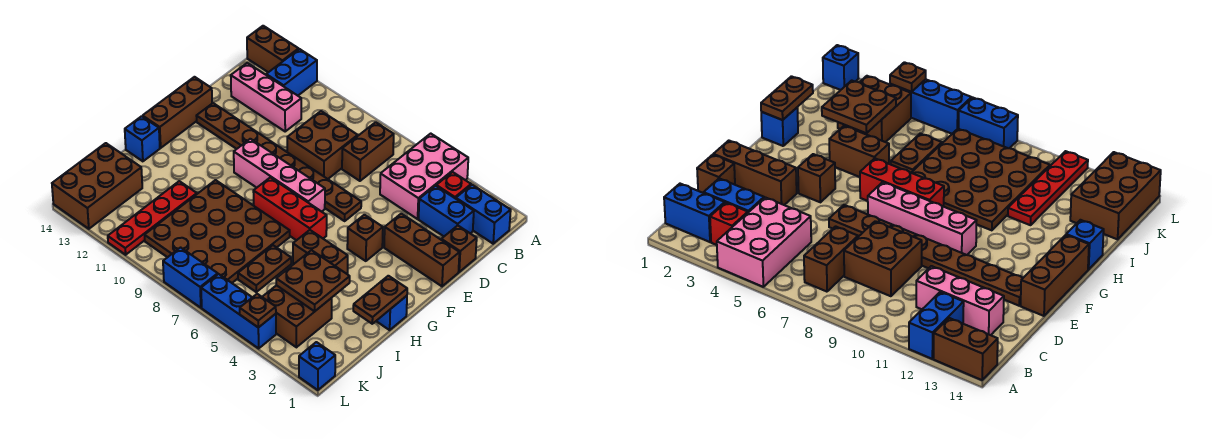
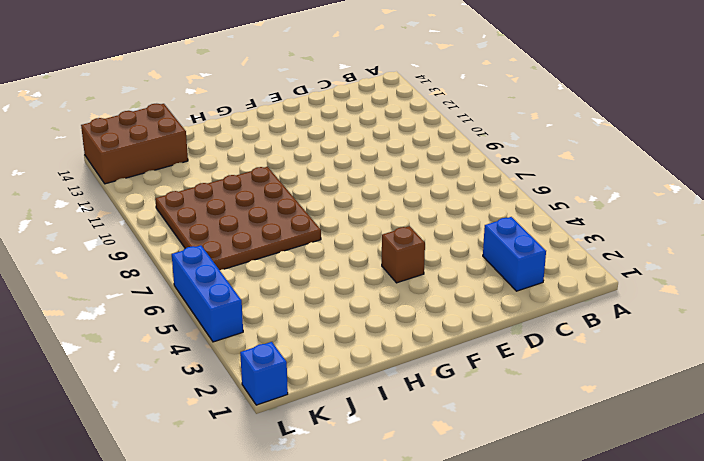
none -> pink brick A4:C5 level 1
none -> blue brick A12:B12 level 1
none -> brown brick A13:A14 level 1
none -> blue brick B1:B2 level 1

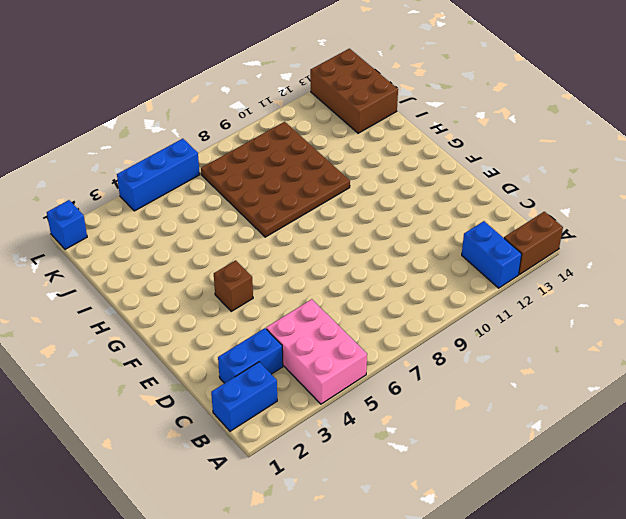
none -> red brick B3 level 1
none -> brown brick B7:C7 level 1
none -> brown brick C8:D9 level 1
none -> pink brick C11:C13 level 1

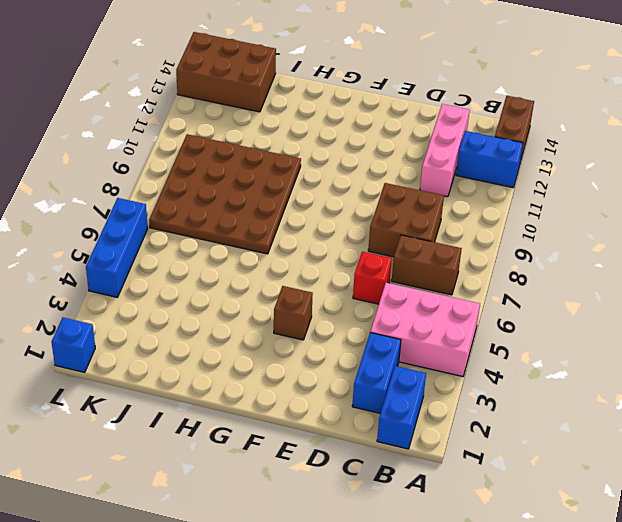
red brick D6 level 1 -> red brick B3 level 1
none -> brown brick D1 level 1
none -> brown brick E1:E3 level 1
none -> brown plate E6:E13 level 1
none -> brown brick E14:G14 level 1

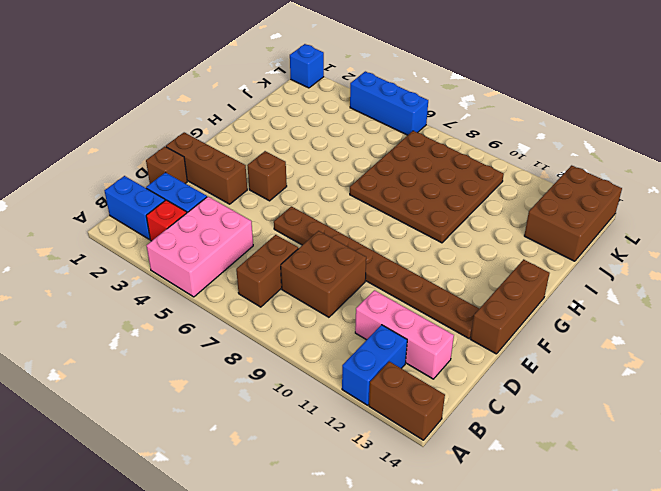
none -> pink brick F7:F10 level 1
none -> red brick G6:G8 level 1
none -> blue brick H1 level 1
none -> brown brick H4:H5 level 1

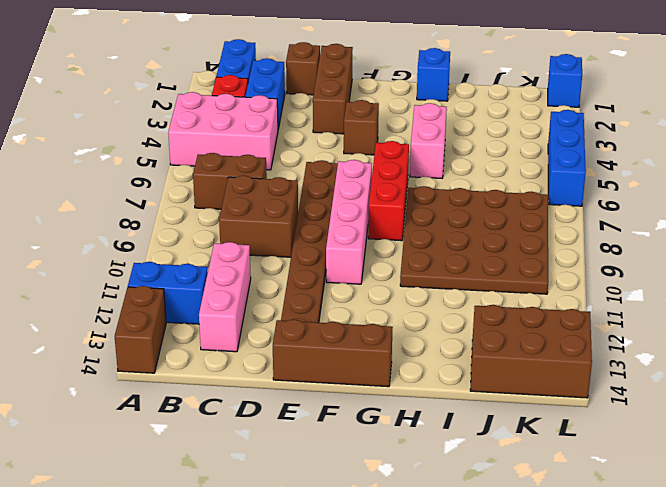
pink brick H4:H5 level 1 -> brown brick H4:H5 level 1
none -> blue brick H14 level 1
none -> brown plate I6:J6 level 1
none -> red plate I11:L11 level 1
none -> brown brick J3:K4 level 1

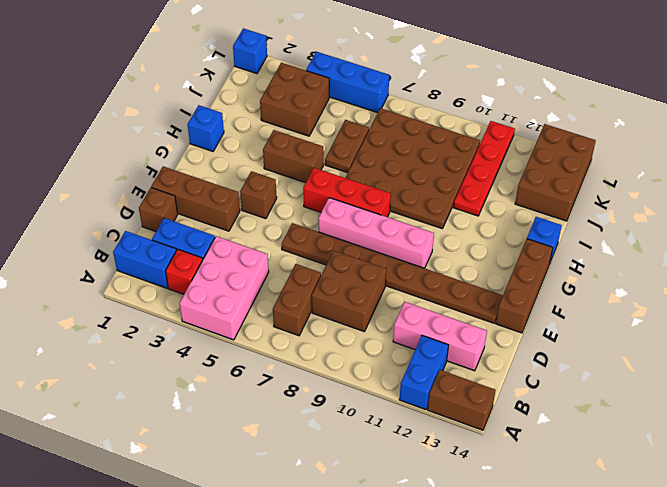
none -> blue brick L7:L8 level 1
none -> brown plate H1:I1 level 2
none -> brown plate I3:J4 level 2
none -> brown plate L4 level 2

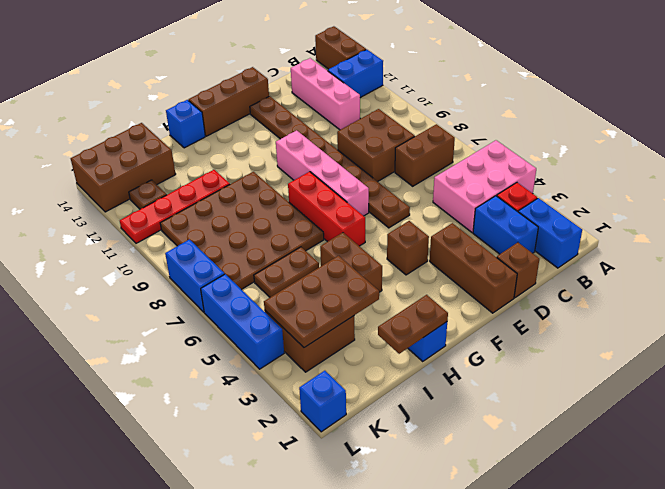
brown plate I3:K4 level 2 -> brown plate I3:J4 level 2
brown plate K12 level 1 -> brown plate L4 level 2

